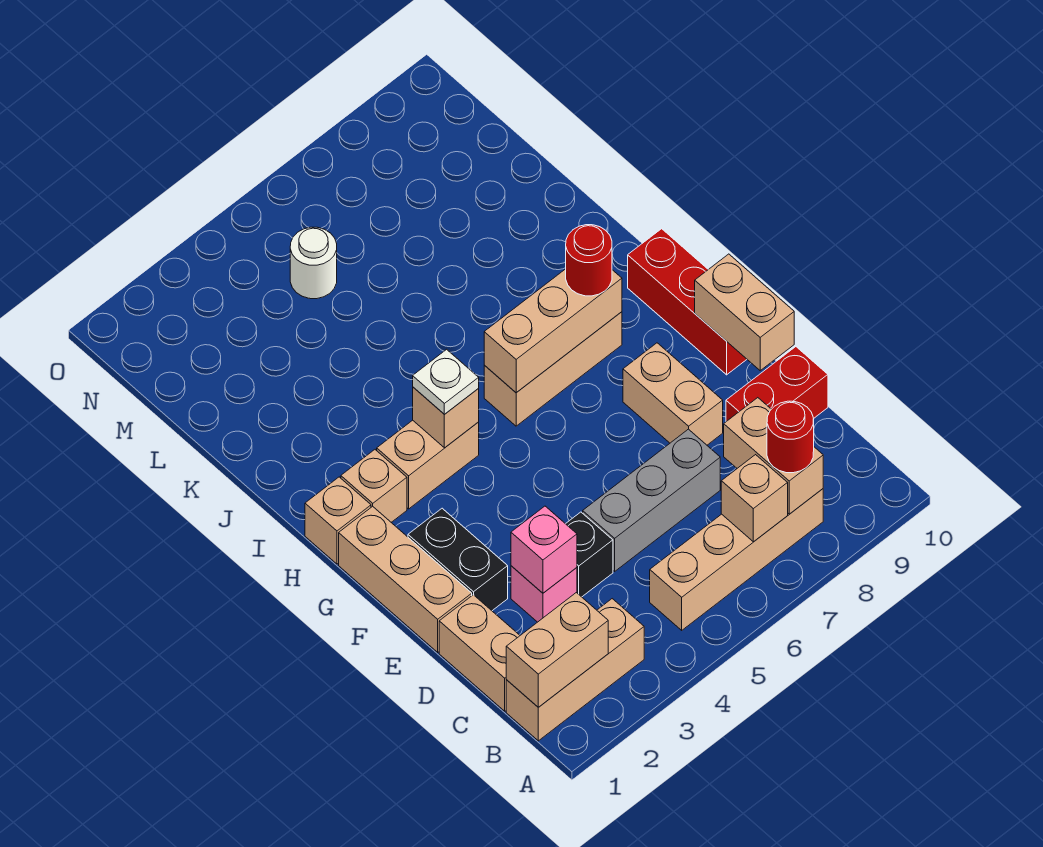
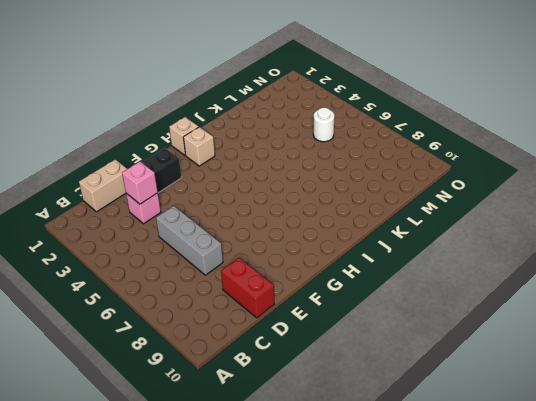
none -> tan brick B1:B3 level 1
none -> tan brick B5:B8 level 1
none -> black brick D4 level 1

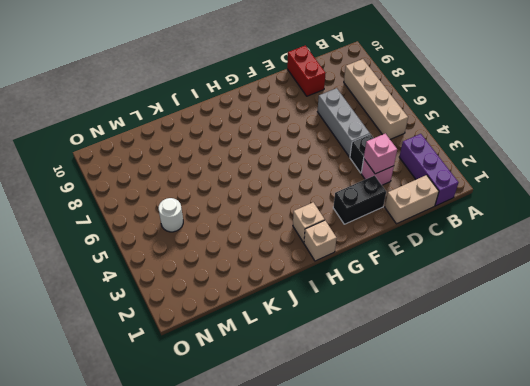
purple brick B1:B3 level 1 -> tan brick B1:B3 level 1
none -> tan brick E1:G1 level 1
none -> tan brick E8:F8 level 1
none -> red brick F10:H10 level 1

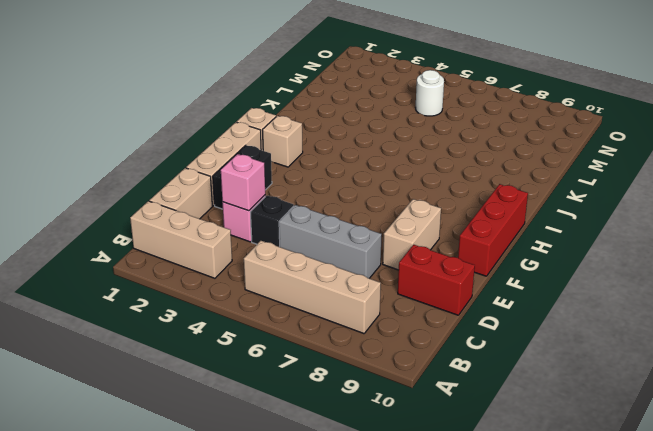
none -> tan brick H3:H4 level 1
none -> tan brick H6:H8 level 1
none -> tan brick B1:B2 level 2

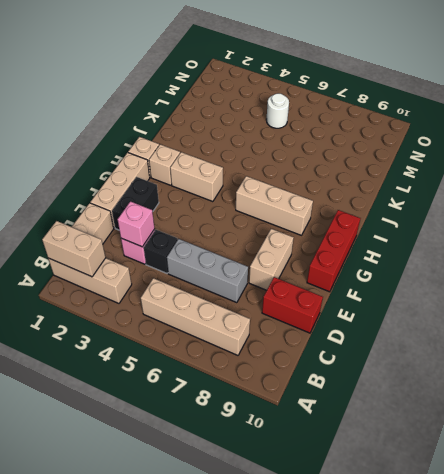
none -> tan brick B7 level 2
none -> tan brick B8:C8 level 2
none -> tan brick E10:F10 level 2

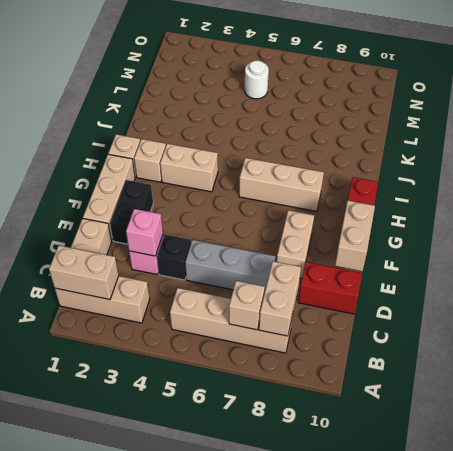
none -> tan brick H4 level 2
none -> tan brick H6:H8 level 2
none -> red round brick B8 level 3

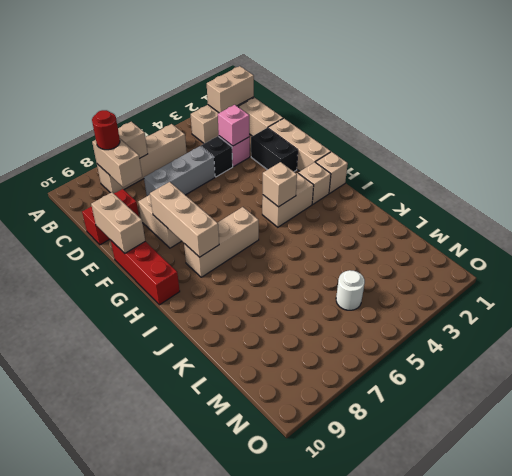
tan brick F8:H8 level 2 -> tan brick H6:H8 level 2
none -> white plate H4 level 3
none -> red round brick H8 level 3

